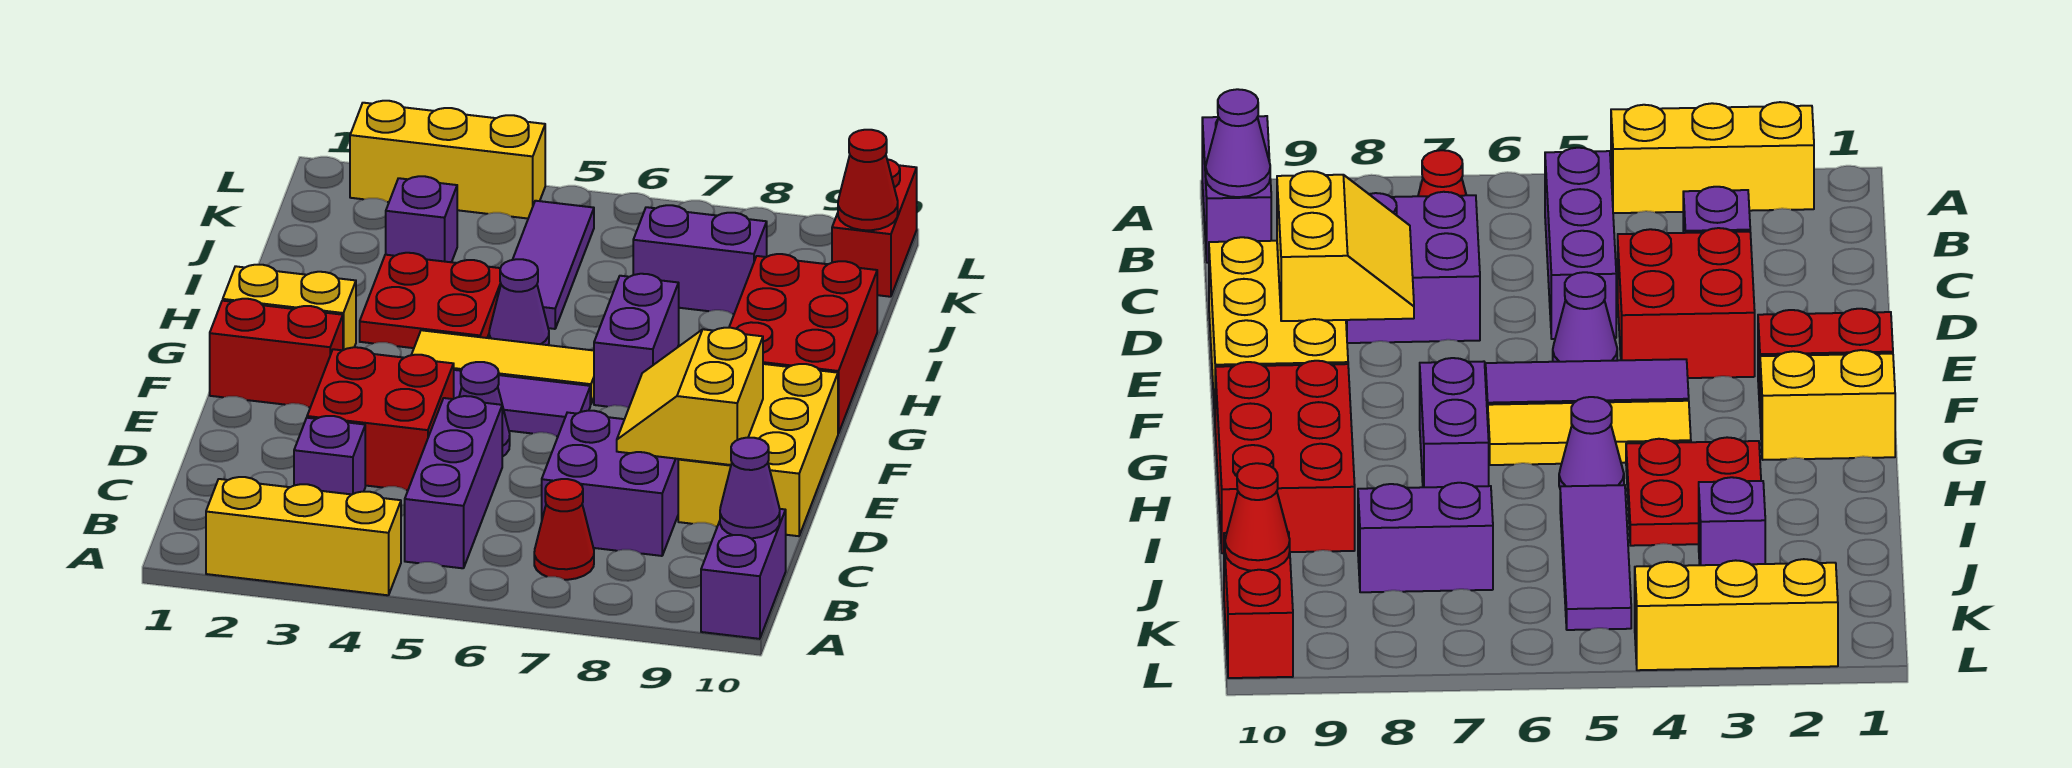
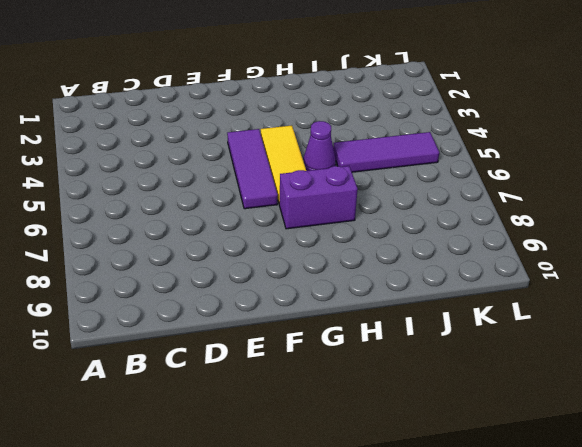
none -> yellow brick A2:A4 level 1
none -> purple brick A10:B10 level 1
none -> purple brick B5:D5 level 1

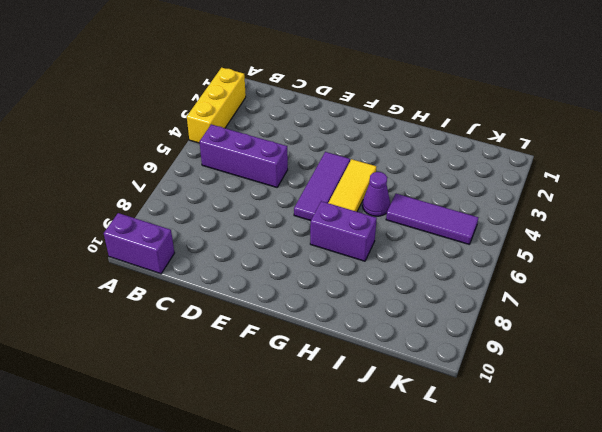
none -> red cone B7 level 1
none -> purple brick C3 level 1
none -> purple brick C7:D8 level 1

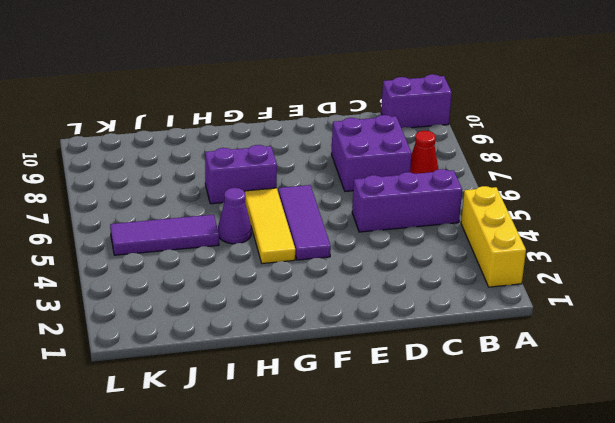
none -> purple brick C3 level 1
none -> red brick D3:E4 level 1
none -> yellow brick D9:F10 level 1

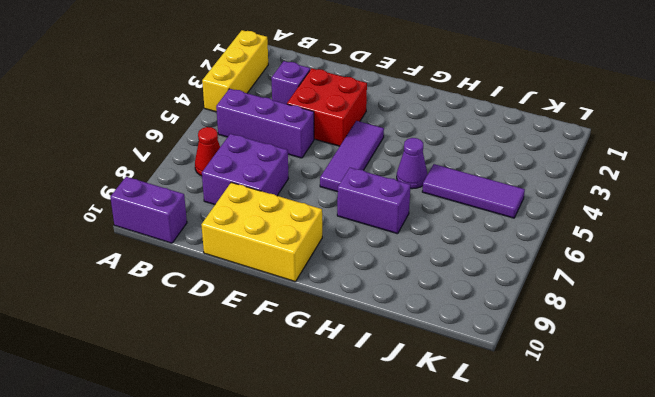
none -> purple cone E5 level 1
none -> red brick F1:F2 level 1
none -> yellow brick G1:G2 level 1

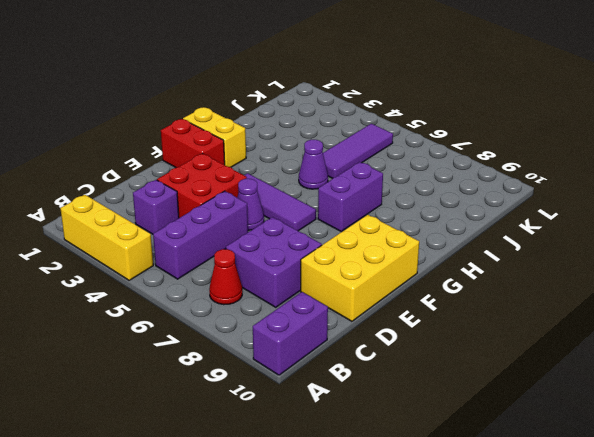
none -> yellow tile G4:G6 level 1
none -> red brick G9:I10 level 1
none -> red plate H3:I4 level 1

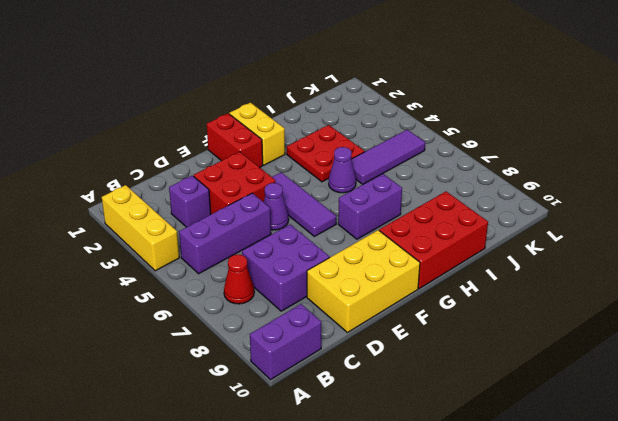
none -> yellow tile G4:G6 level 1
none -> purple brick J3 level 1
none -> purple brick J7:J8 level 1

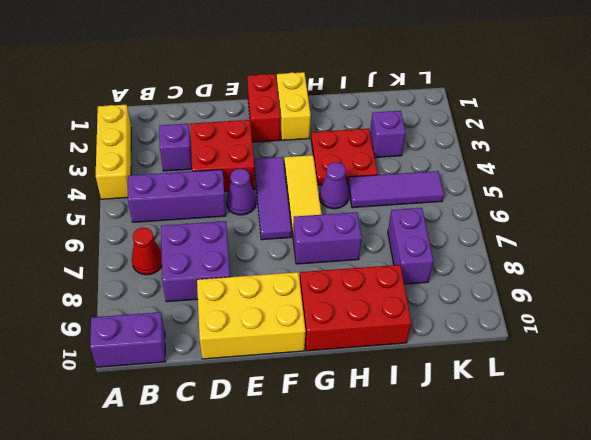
none -> red brick K10:L10 level 1
none -> yellow brick L2:L4 level 1
none -> purple cone B10 level 2

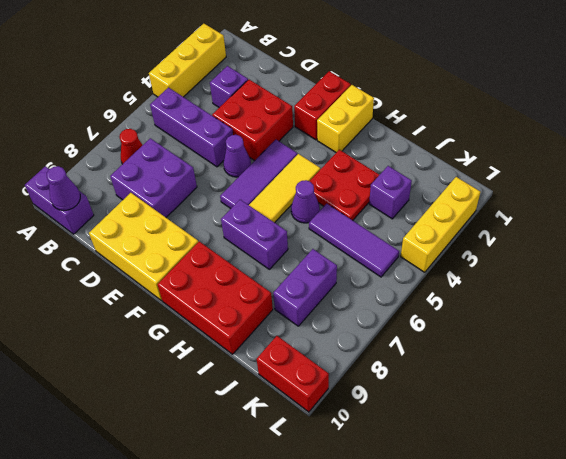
none -> yellow slope D8:E9 level 2 top 9
none -> red cone K10 level 2

